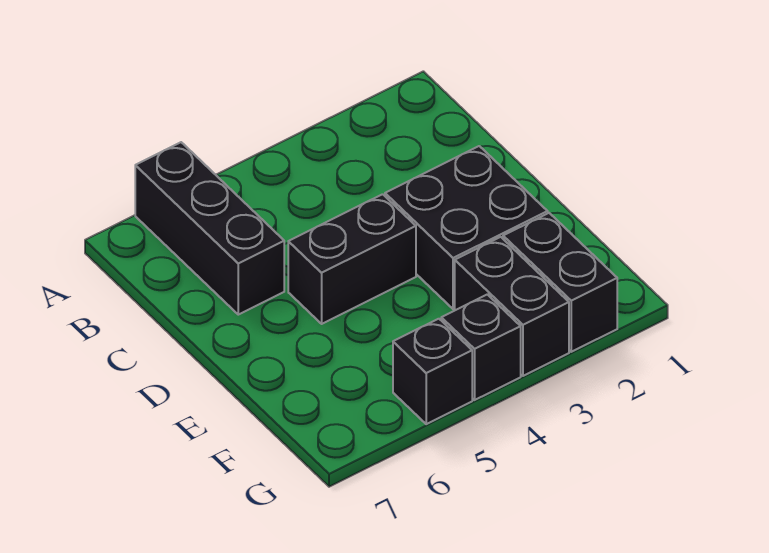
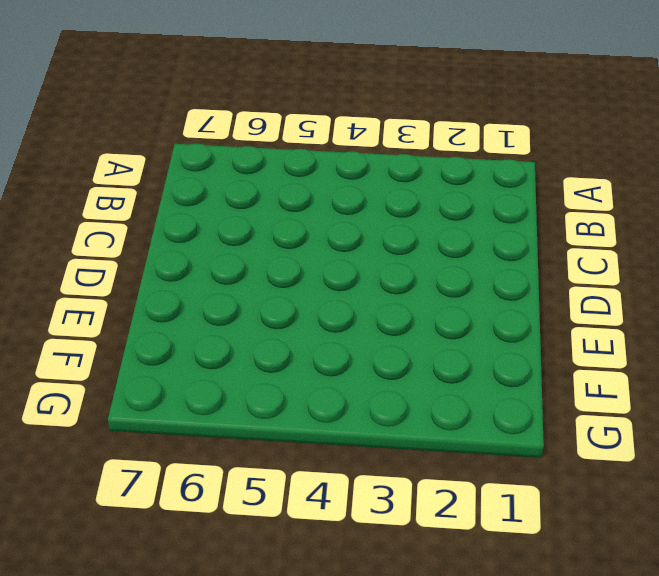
none -> black brick A6:C6 level 1
none -> black brick D2:E3 level 1

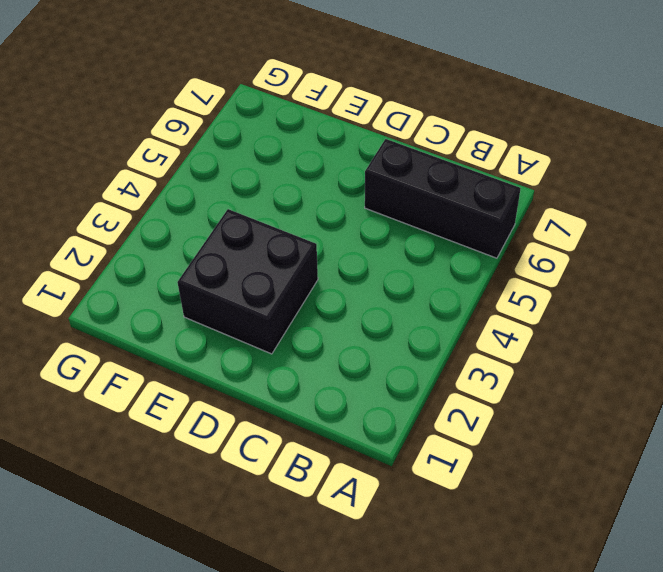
none -> black brick D4:D5 level 1
none -> black brick F2:G2 level 1

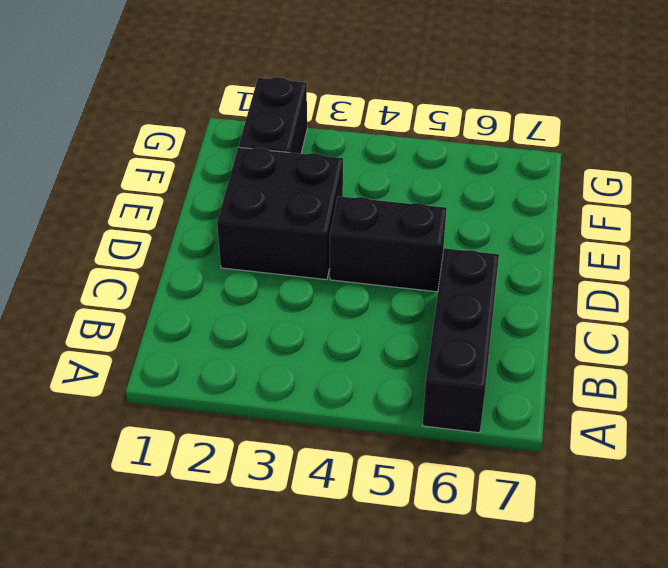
none -> black brick F3:G3 level 1
none -> black brick G4 level 1

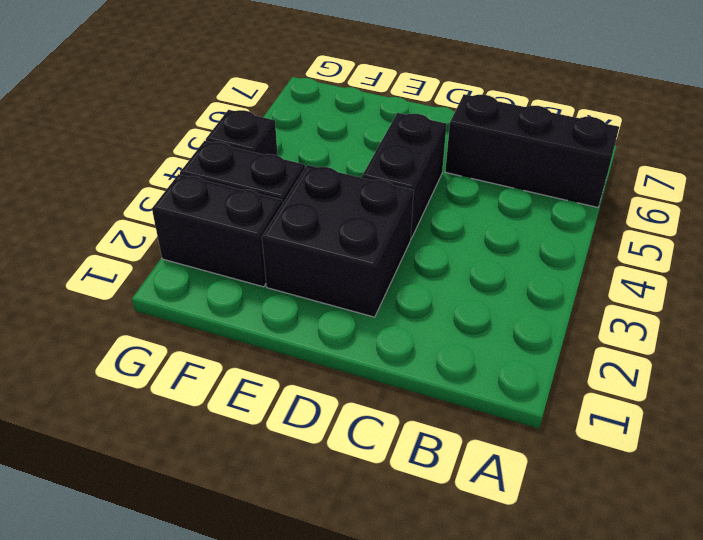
none -> black brick G5 level 1

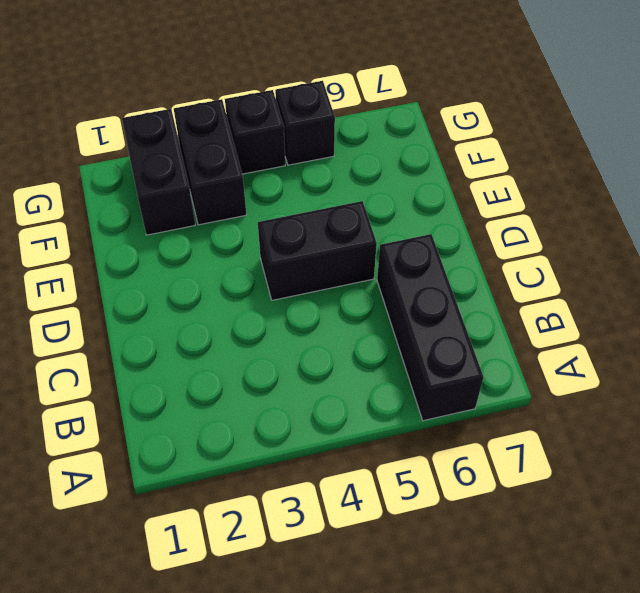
none -> black brick D2:E3 level 1

